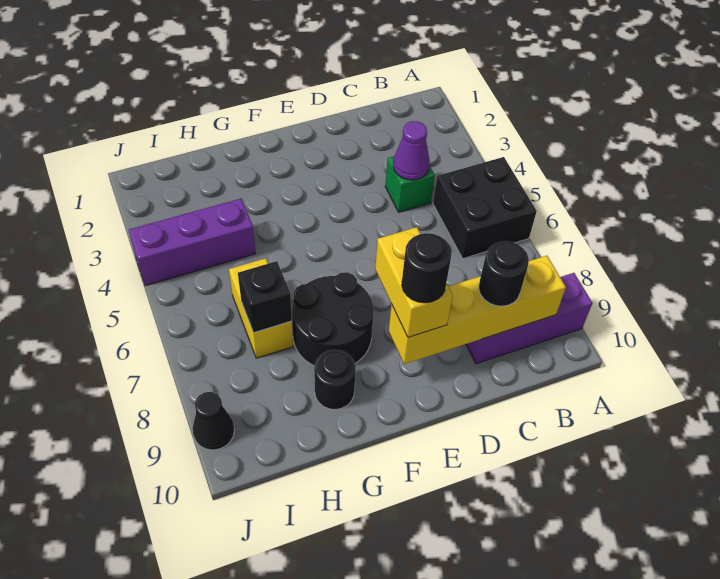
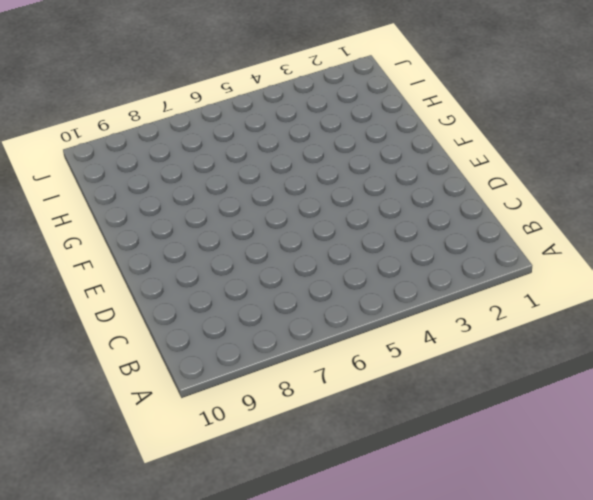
none -> black brick A5:B6 level 1
none -> purple brick A9:C9 level 1
none -> green brick C4 level 1

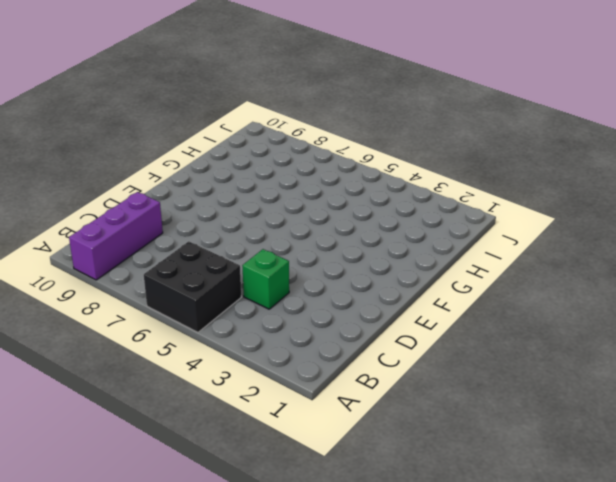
none -> black round brick F7:G8 level 1
none -> black round brick G9 level 1
none -> purple brick H4:J4 level 1

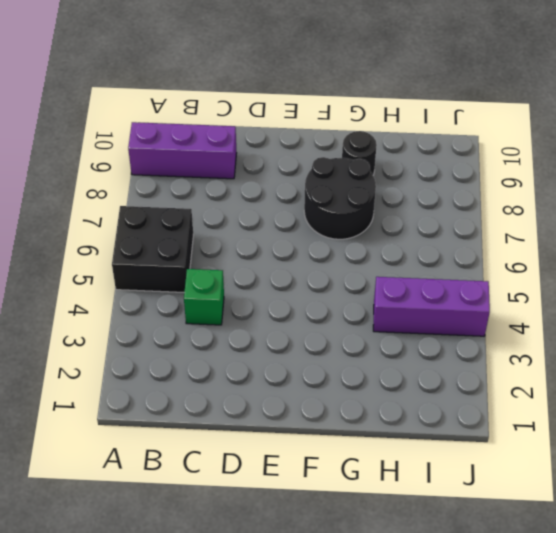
none -> yellow brick H6:H7 level 1
none -> black cone J9 level 1
none -> yellow brick B9:E9 level 2

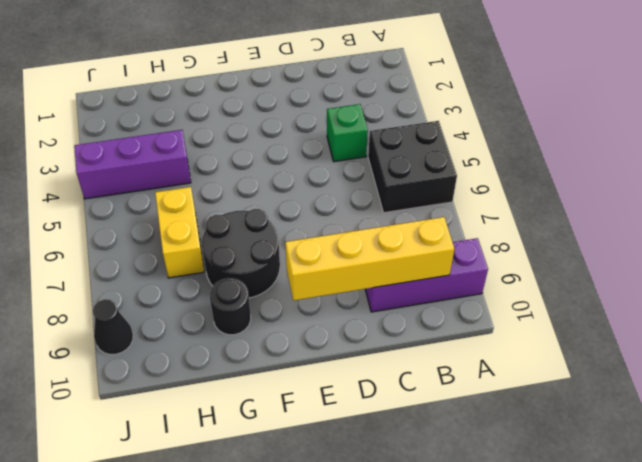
none -> purple cone C4 level 2
none -> black brick H7 level 2
none -> black round brick C9 level 3

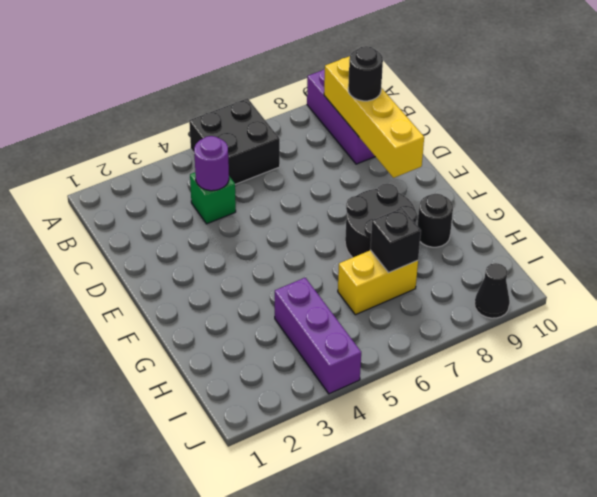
purple round brick C4 level 2 -> purple cone C4 level 2
none -> yellow brick E8:E9 level 3
none -> black round brick E9 level 4

